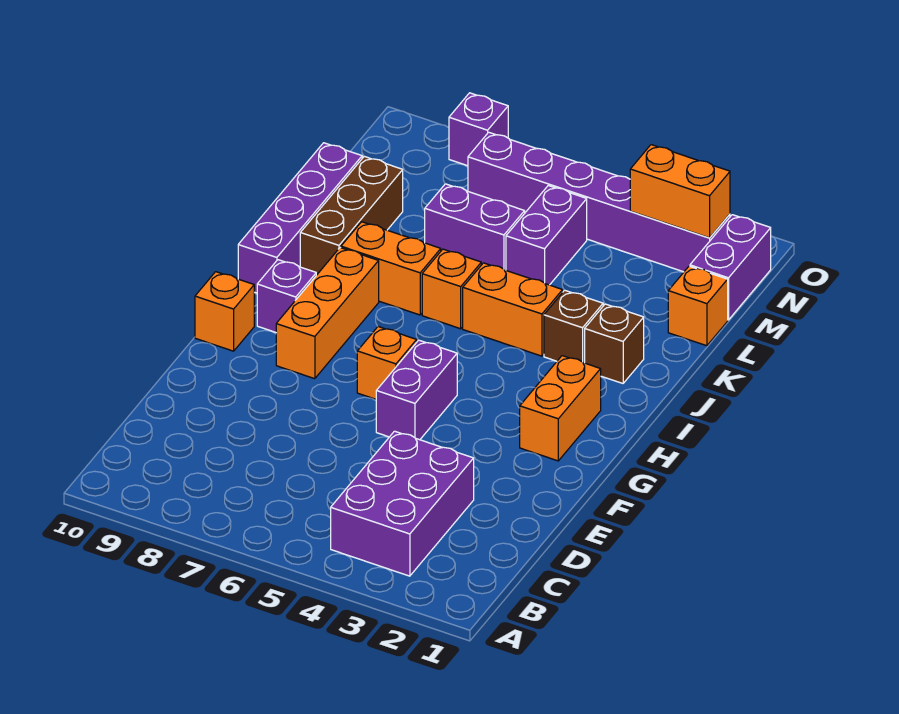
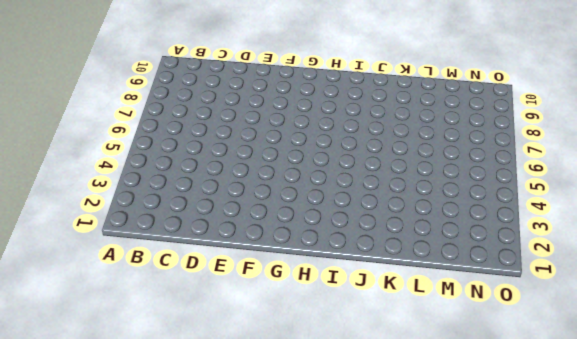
none -> purple brick B3:D4 level 1
none -> purple brick F5:G5 level 1
none -> orange brick G2:H2 level 1

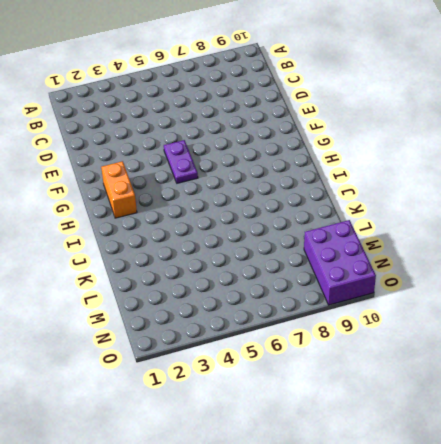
purple plate F5:G5 level 1 -> purple brick F5:G5 level 1
purple brick M9:O10 level 1 -> purple brick B3:D4 level 1
none -> orange brick G6 level 1
none -> orange brick G8:I8 level 1
none -> orange brick G10 level 1

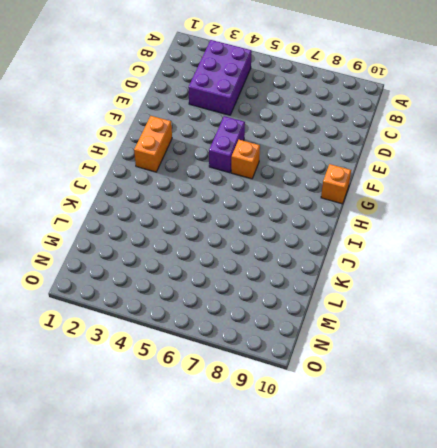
none -> orange brick G8:I8 level 1
none -> purple brick H9 level 1
none -> purple brick I10:L10 level 1

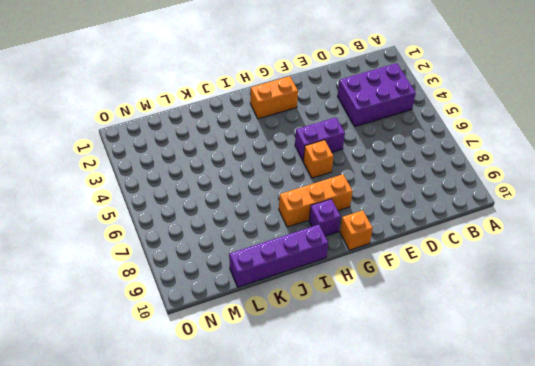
none -> brown brick J2 level 1
none -> brown brick J3 level 1
none -> orange brick J4:J5 level 1

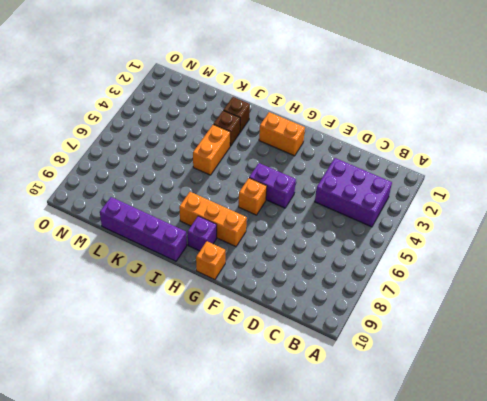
none -> orange brick J6 level 1
none -> orange brick J7:J8 level 1
none -> brown brick J9:L9 level 1

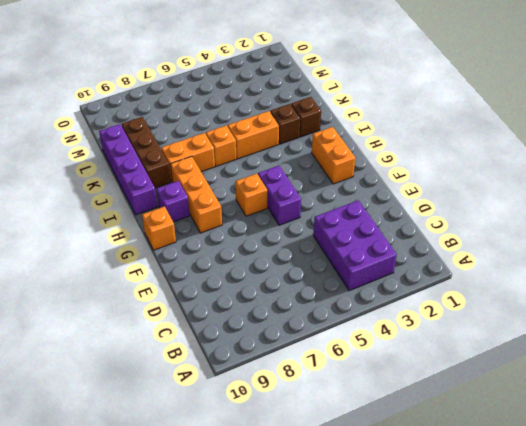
none -> orange brick L1 level 1
none -> purple brick L5:M5 level 1
none -> purple brick L6:L7 level 1

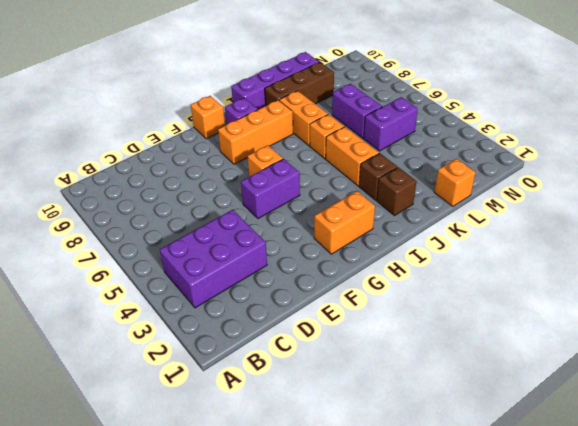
none -> purple brick M1:N1 level 1
none -> purple brick N2:N7 level 1
none -> purple brick O8 level 1

